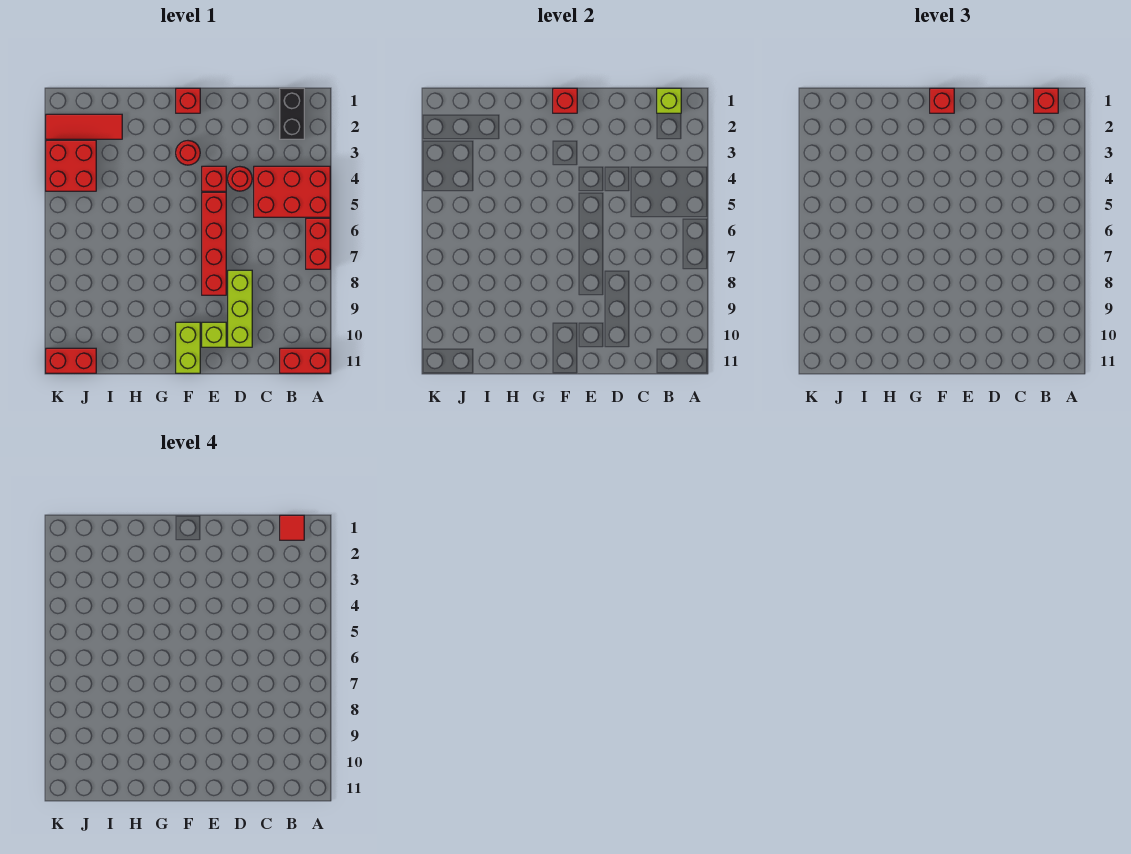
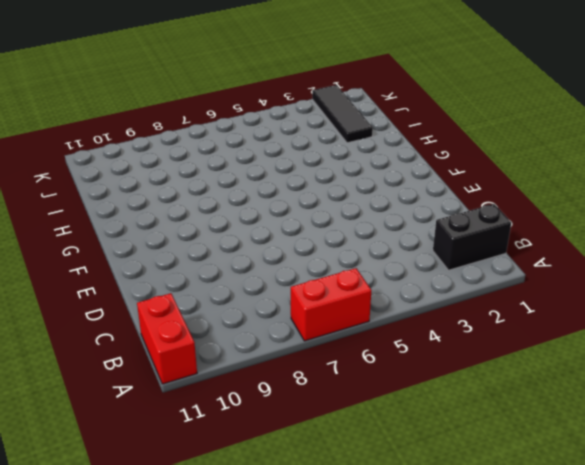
black tile I2:K2 level 1 -> red tile I2:K2 level 1
none -> red brick A4:C5 level 1
none -> red round brick D4 level 1
none -> lime brick D8:D10 level 1

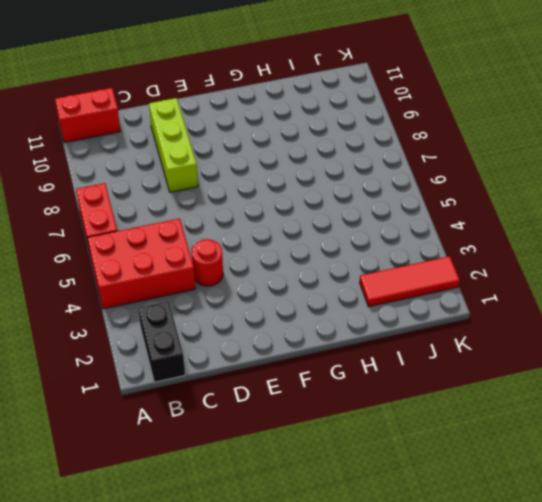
none -> red brick E4 level 1
none -> red brick E5:E8 level 1
none -> lime brick E10 level 1

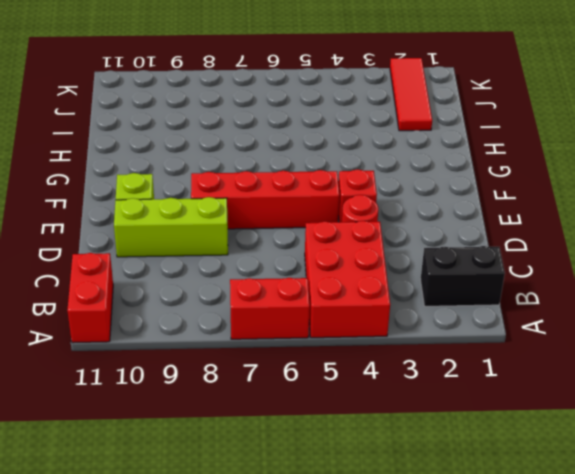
none -> red brick F1 level 1
none -> red round brick F3 level 1
none -> lime brick F10:F11 level 1

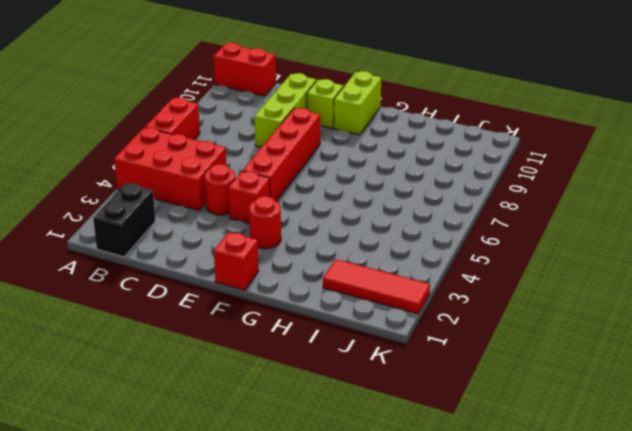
none -> red brick J3:K4 level 1
none -> red brick J11:K11 level 1
none -> lime brick B1 level 2

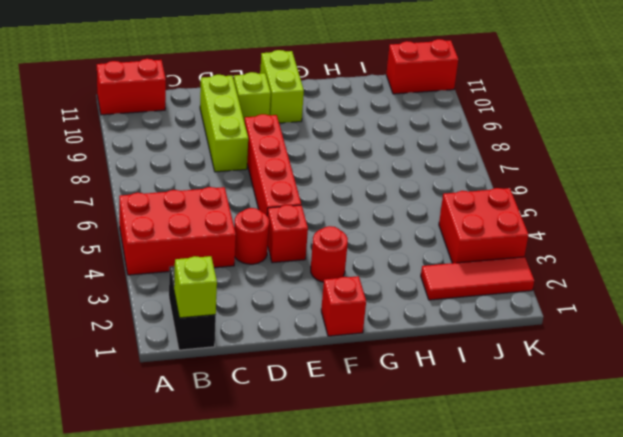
none -> red brick A6:A7 level 1
none -> red brick F1 level 2
none -> red brick B1 level 3

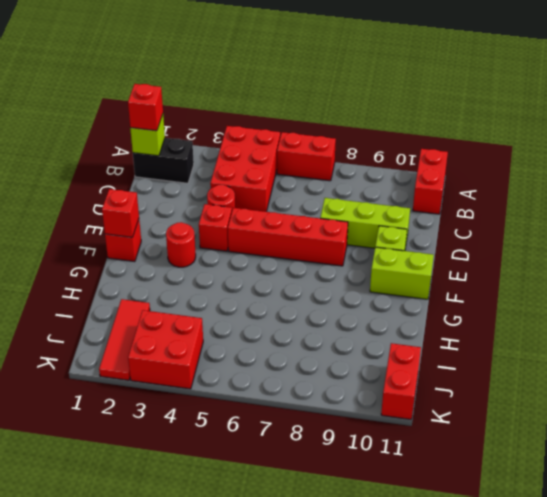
none -> red brick F1 level 3
none -> red tile B1 level 4

